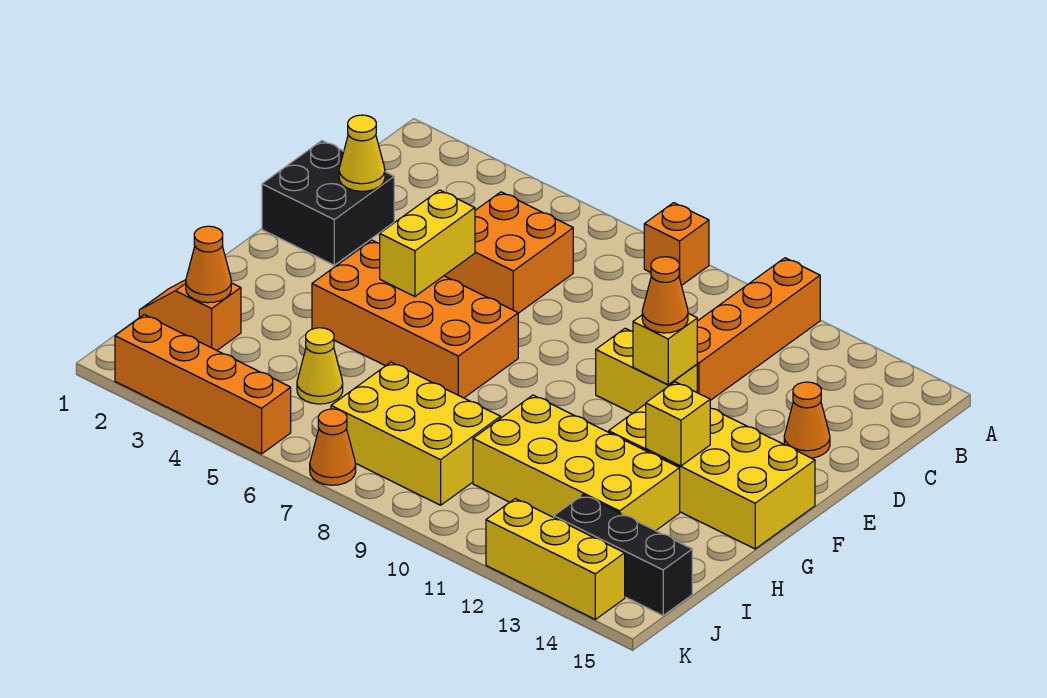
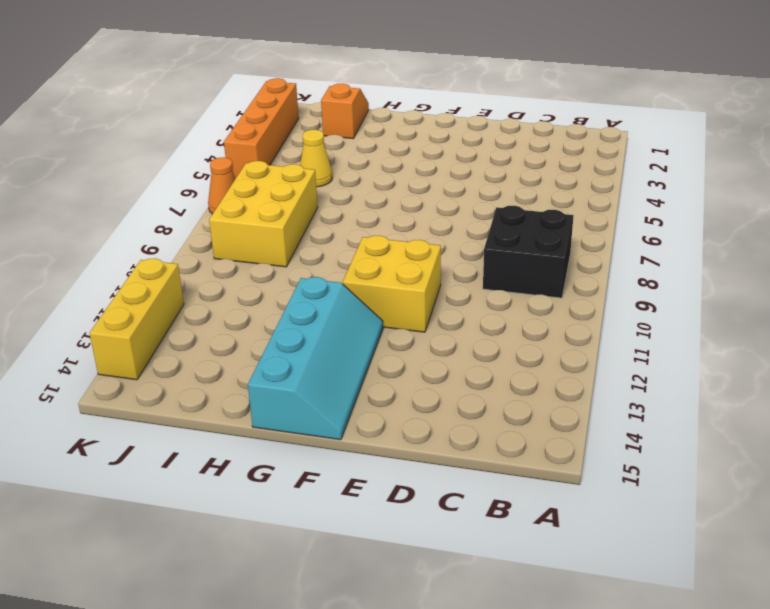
black brick B8:C9 level 1 -> black brick D1:E2 level 1
yellow brick E10:F11 level 1 -> yellow brick E10:E11 level 1
cyan slope F12:G15 level 1 top G -> yellow brick F12:G15 level 1
none -> orange brick A8 level 1
none -> orange brick A11:D11 level 1
none -> orange brick C5:D6 level 1

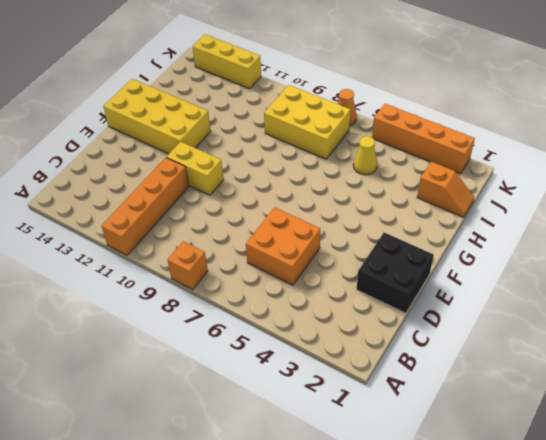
none -> orange cone D14 level 1
none -> orange brick F4:G7 level 1
none -> yellow brick H10:I13 level 1

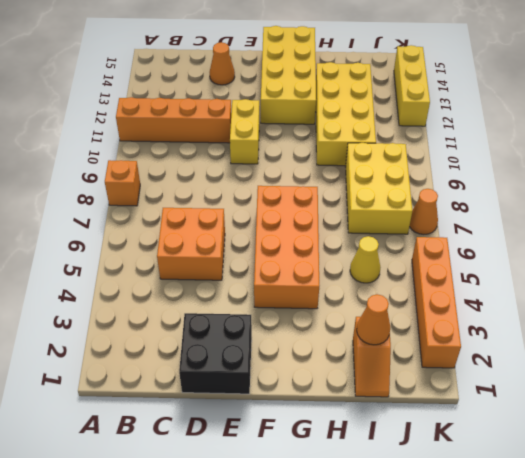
none -> black brick J13:J15 level 1
none -> yellow cone D2 level 2
none -> yellow brick E5:F5 level 2

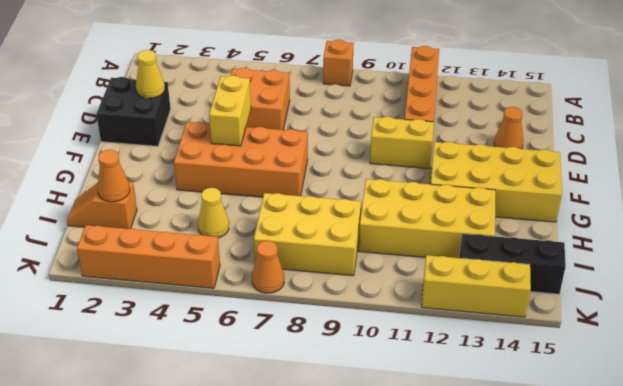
none -> yellow brick E11 level 2
none -> yellow brick G13 level 2
none -> orange cone E11 level 3

